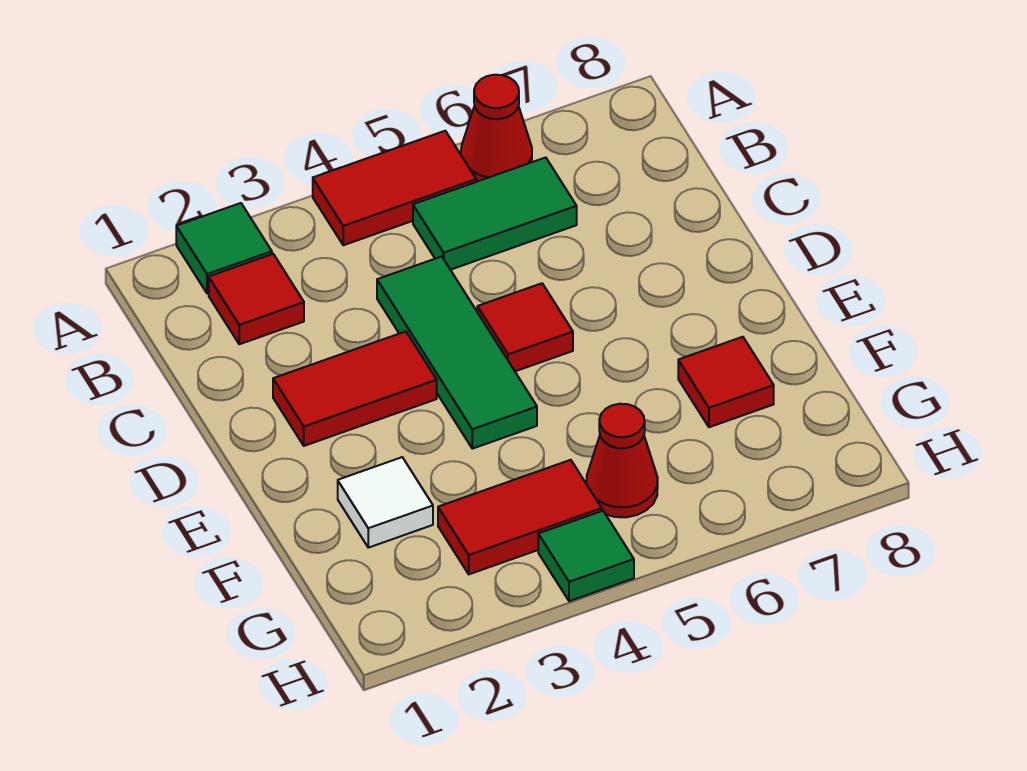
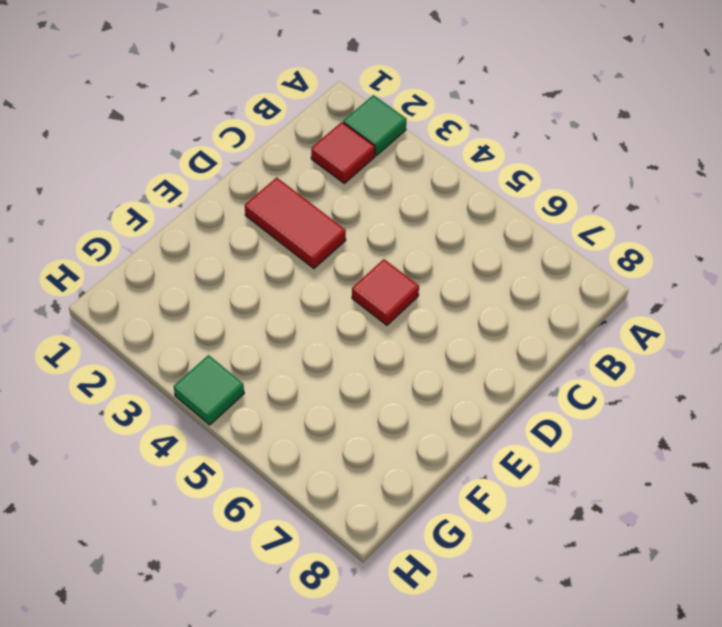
none -> red tile A4:A5 level 1
none -> red cone A6 level 1
none -> green tile B5:B6 level 1

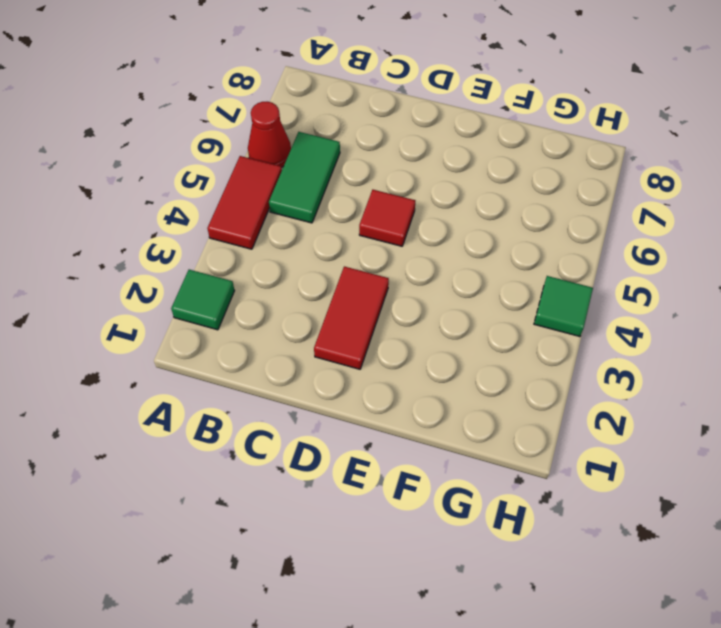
none -> red tile B2 level 1
none -> green tile C4:E4 level 1
none -> white tile F2 level 1

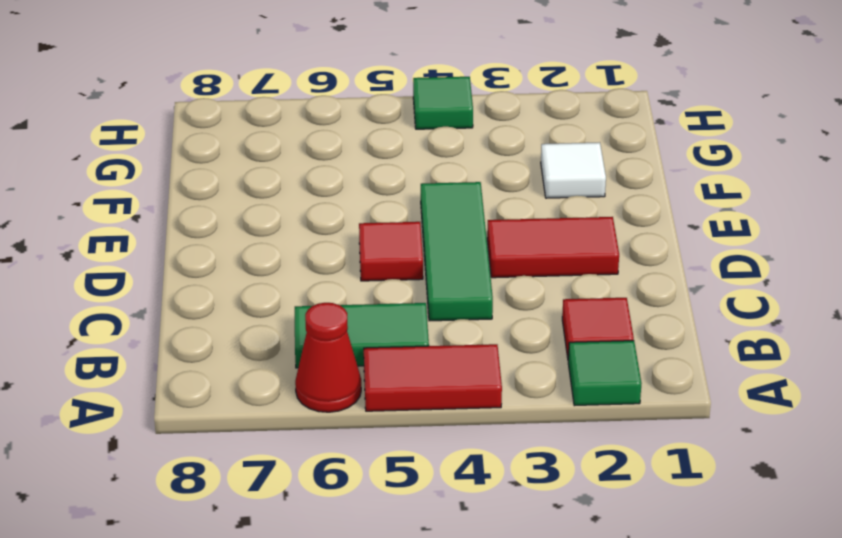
none -> red tile F7 level 1
none -> red tile G3:G4 level 1
none -> red cone G5 level 1

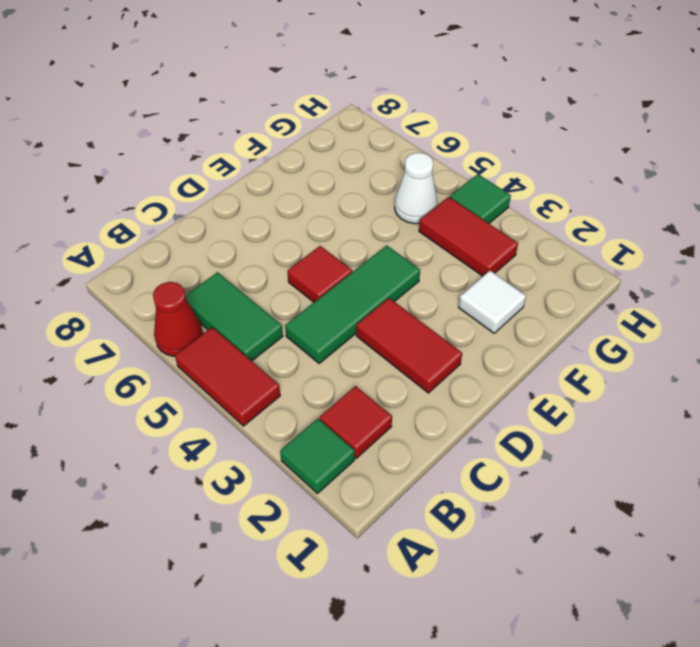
white cone G5 level 1 -> red cone G5 level 1
none -> red tile F7 level 1

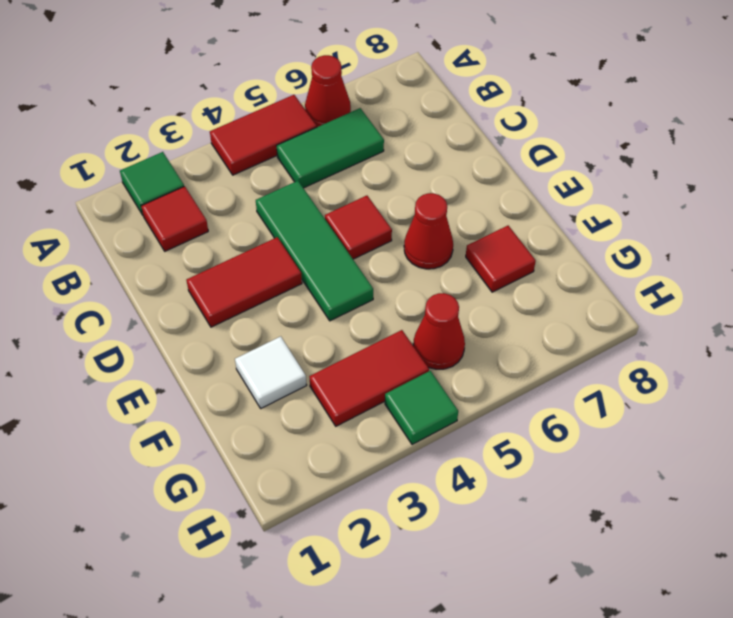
red cone E6 level 1 -> none

